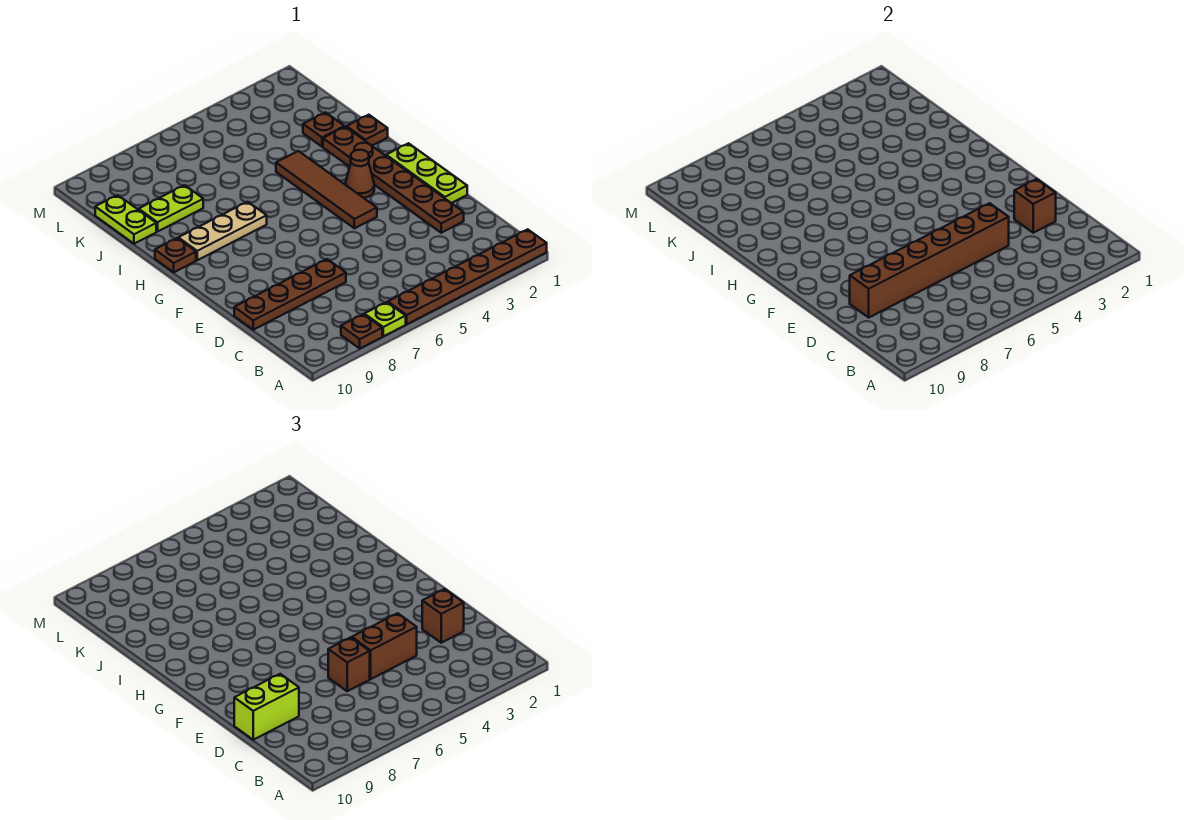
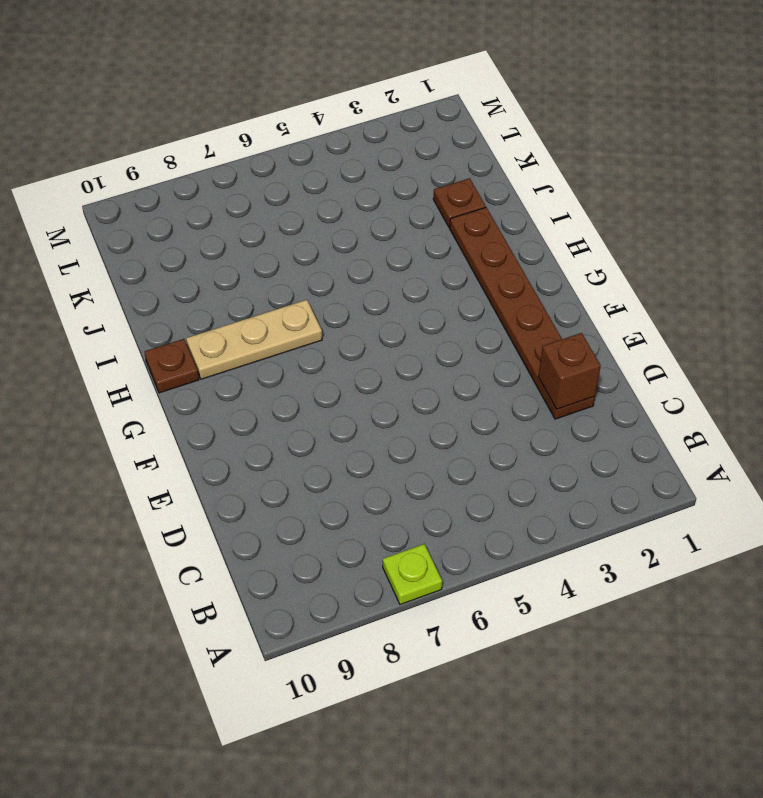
none -> brown plate A1:A6 level 1
none -> brown plate A8 level 1
none -> brown plate D7:D10 level 1

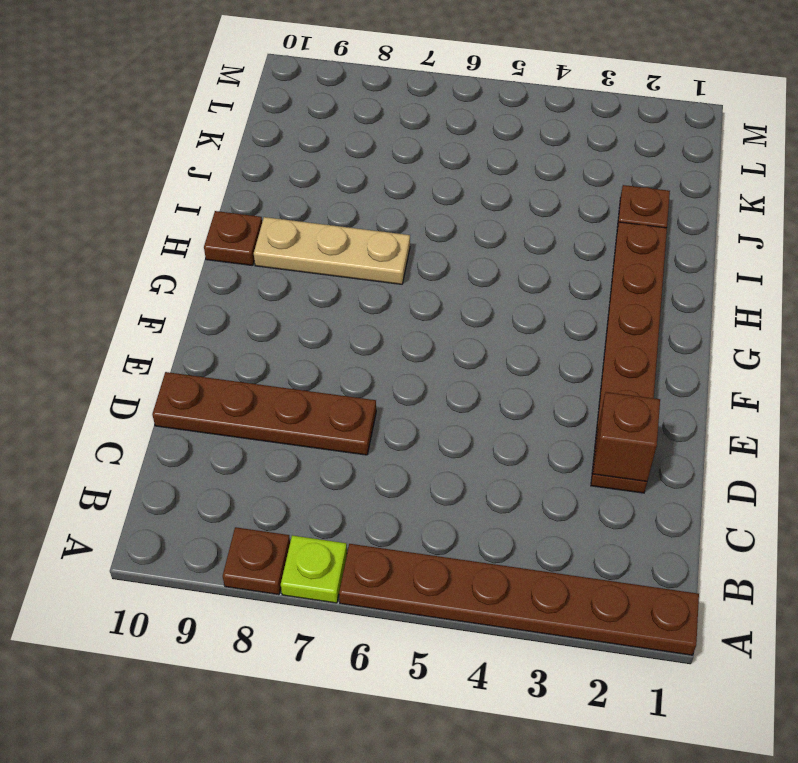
none -> lime plate E1:G1 level 1
none -> brown tile F4:I4 level 1
none -> brown cone G3 level 1

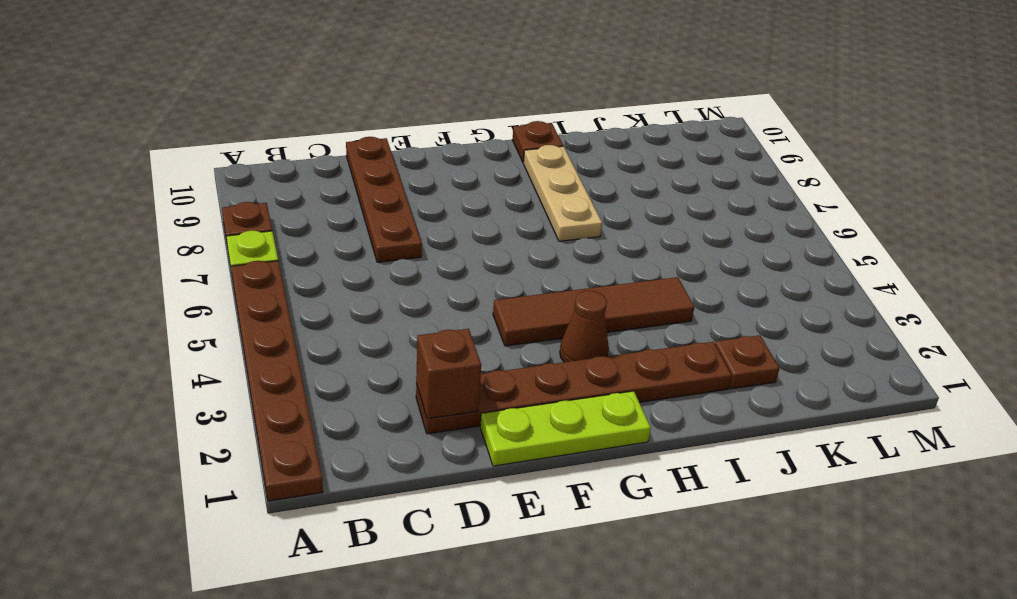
none -> brown plate I1 level 1
none -> lime plate J8:J9 level 1
none -> lime plate J10:K10 level 1

